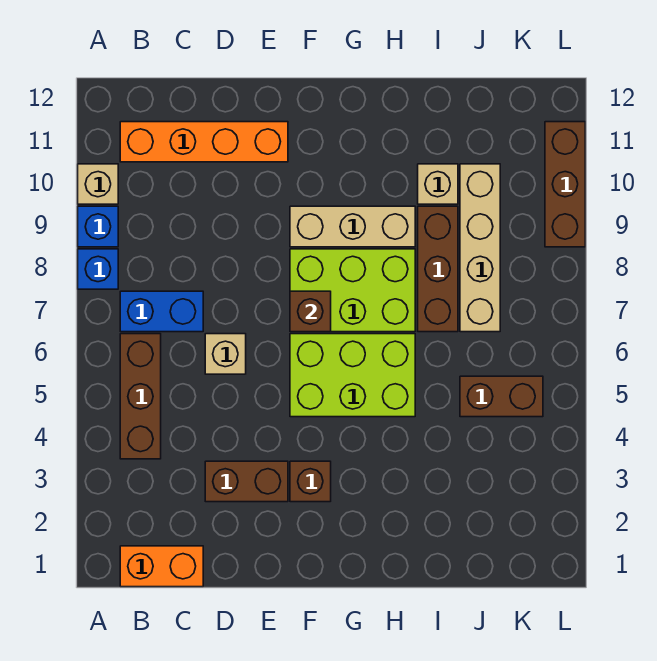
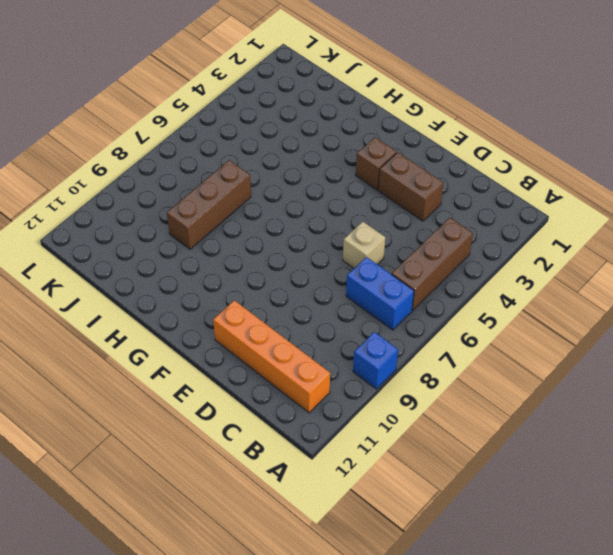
none -> blue brick A8 level 1
none -> tan brick A10 level 1
none -> orange brick B1:C1 level 1

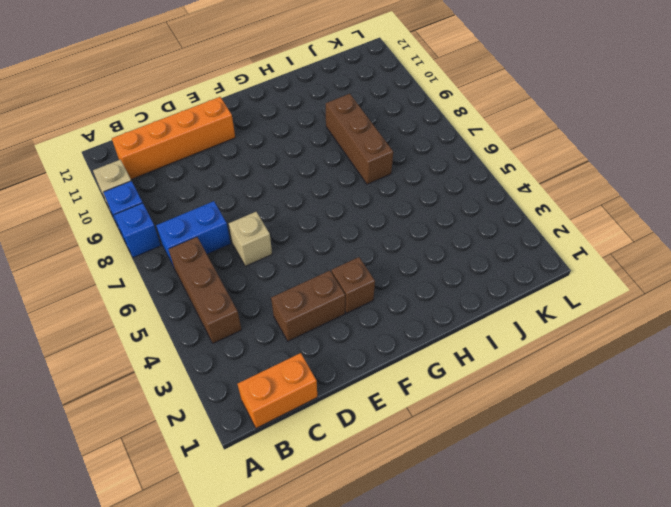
none -> lime brick F5:H6 level 1
none -> lime brick F7:H8 level 1
none -> tan brick F9:H9 level 1

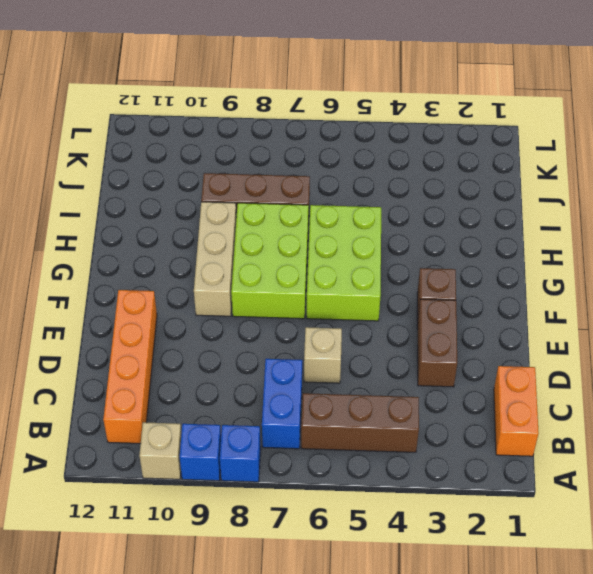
none -> tan brick I10 level 1
none -> brown brick J5:K5 level 1
none -> tan brick J7:J10 level 1

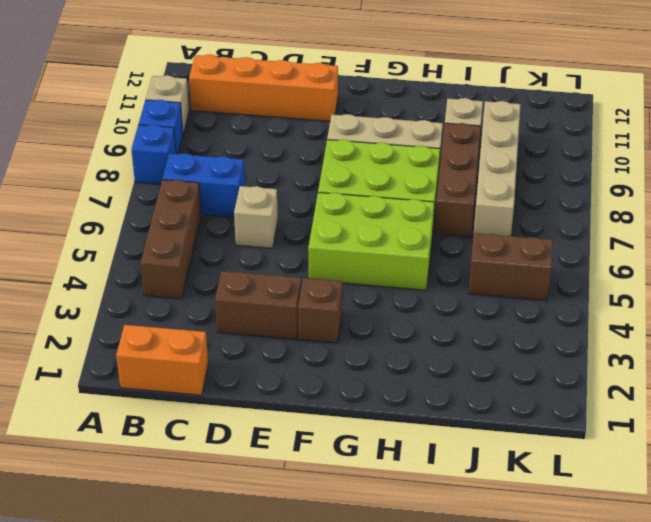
none -> brown brick L9:L11 level 1
none -> brown brick F7 level 2

